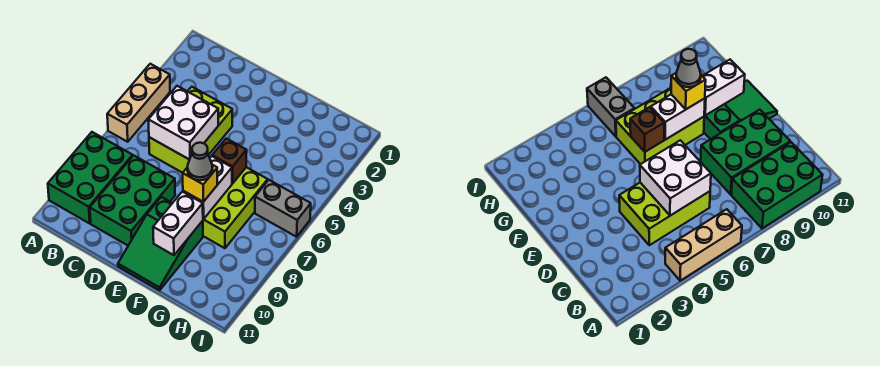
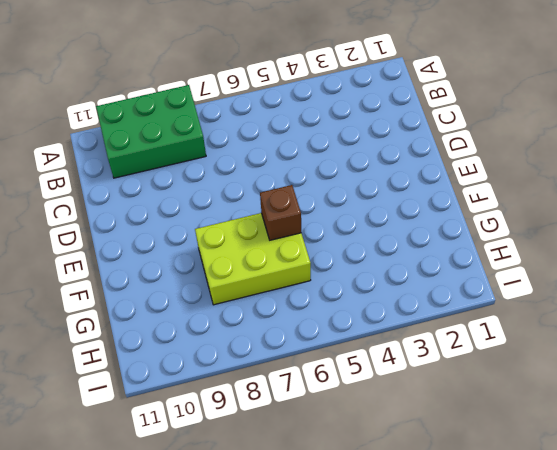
none -> tan brick A4:A6 level 1
none -> lime brick C4:D6 level 1
none -> green brick C8:D10 level 1

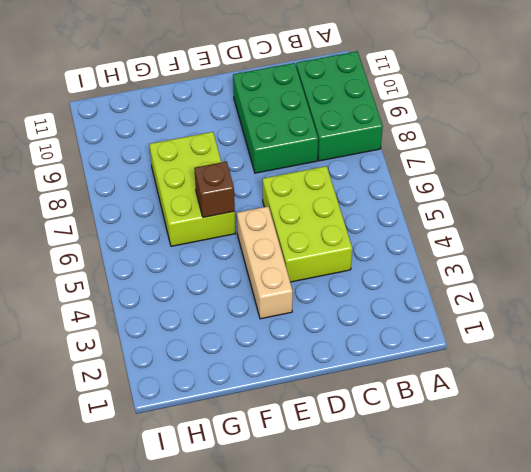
tan brick E3:E5 level 1 -> tan brick A4:A6 level 1
none -> green slope E9:F11 level 1 top 9
none -> grey brick H6:I6 level 1
none -> white brick C5:D6 level 2

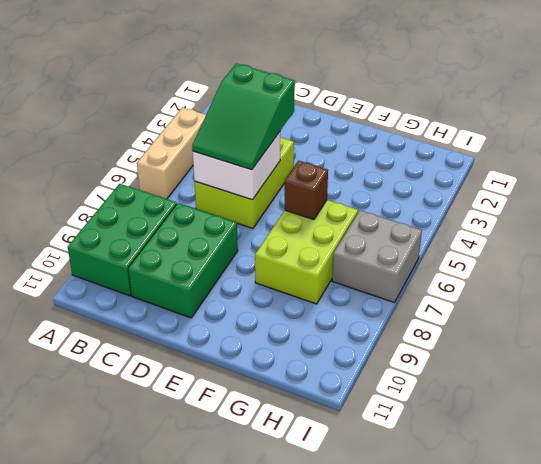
green slope C4:D6 level 3 top 4 -> green slope E9:F11 level 1 top 9
grey brick H6:I7 level 1 -> grey brick H6:I6 level 1
none -> white brick F7:F8 level 2
none -> white brick F9:F10 level 2
none -> yellow brick F8 level 3

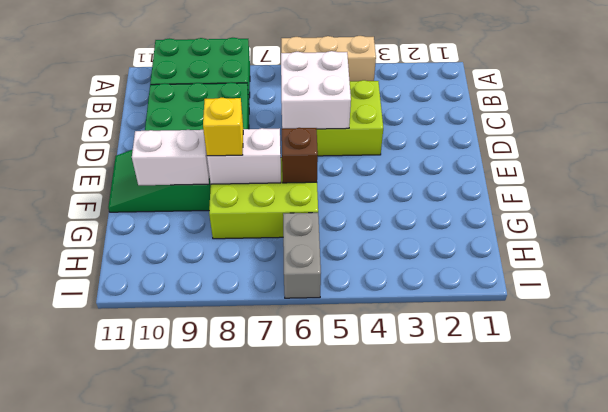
none -> grey cone F8 level 4

